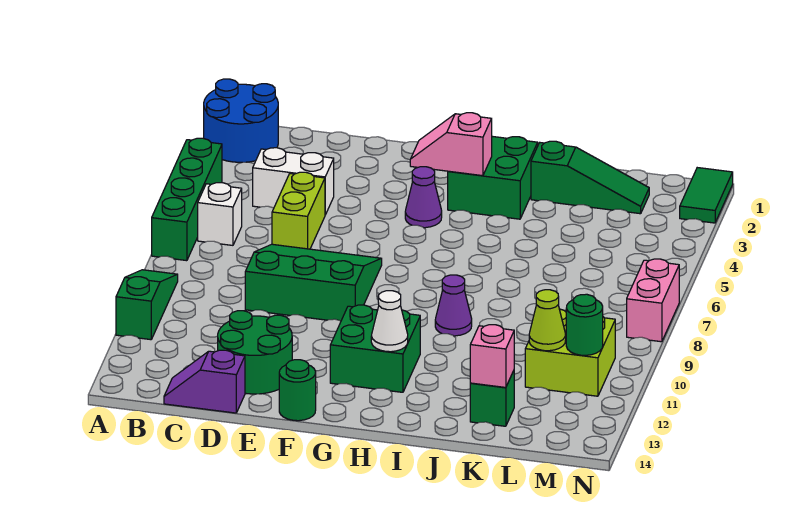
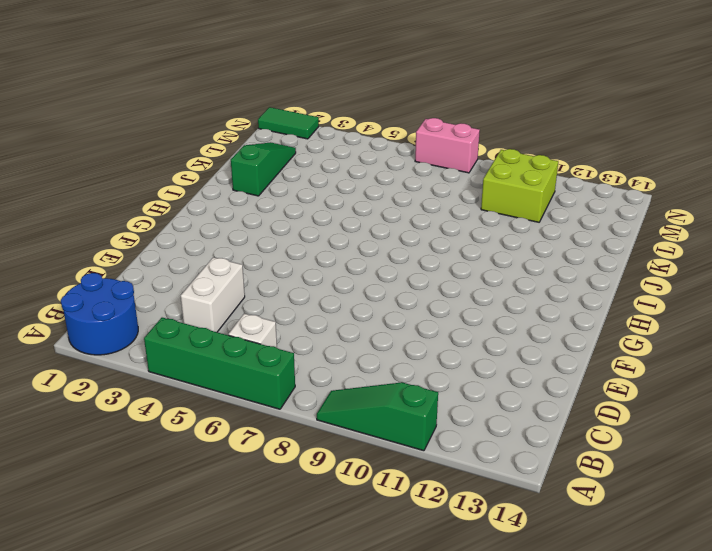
none -> purple slope C14:D14 level 1 top D
none -> lime brick D5:D6 level 1
none -> green slope D7:F9 level 1 top 9

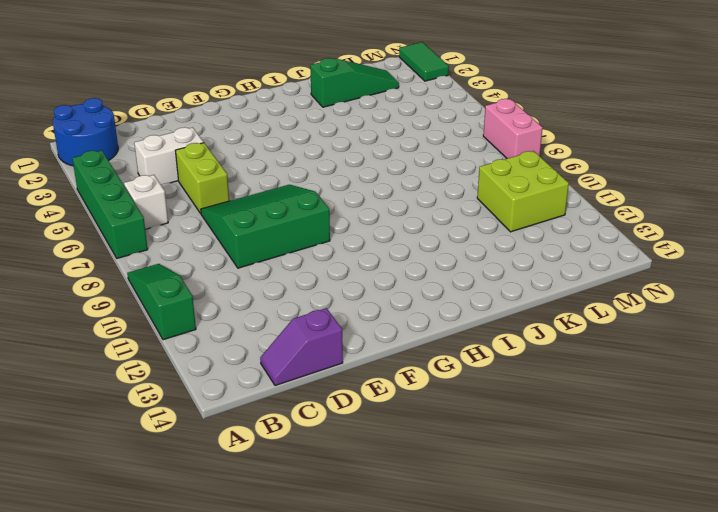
none -> green round brick D12:E13 level 1
none -> green round brick F14 level 1
none -> purple cone G4 level 1

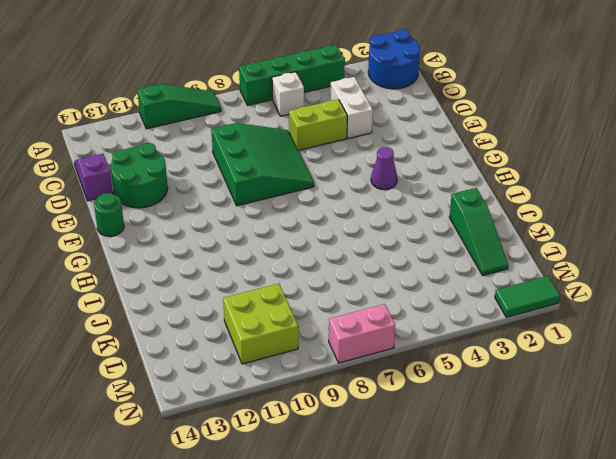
none -> green brick G11:H12 level 1
none -> green brick H2:I3 level 1
none -> purple cone I9 level 1

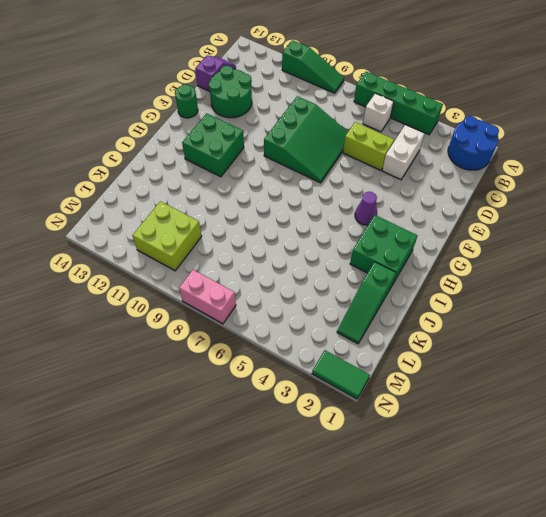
none -> purple cone I9 level 1
none -> green brick K13 level 1
none -> pink slope G3:H3 level 2 top H

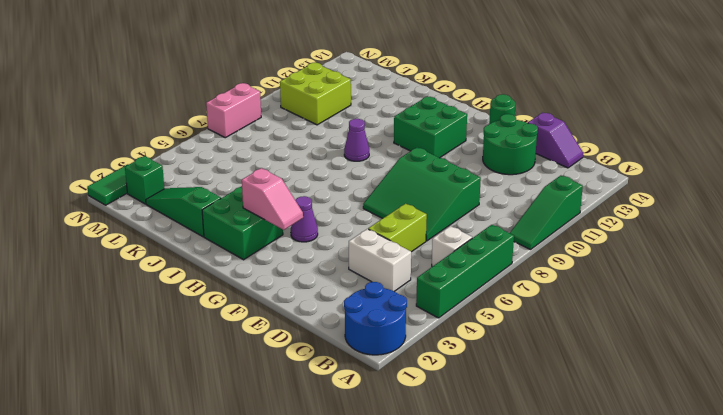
green brick M2 level 1 -> green brick K13 level 1
none -> white cone H12 level 2
none -> pink brick K13 level 2
none -> lime cone L11 level 2

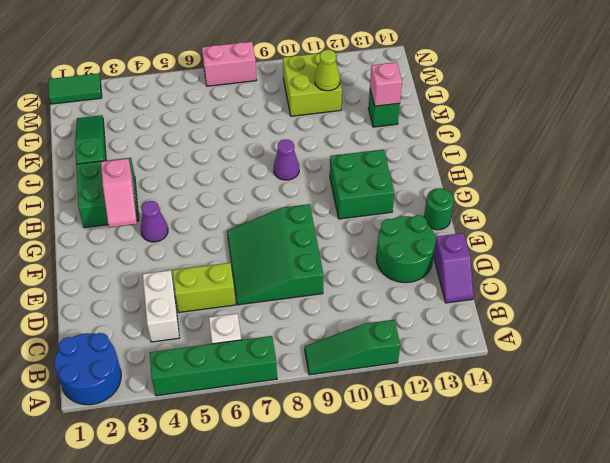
none -> white cone H12 level 2
none -> green round brick M11 level 2

